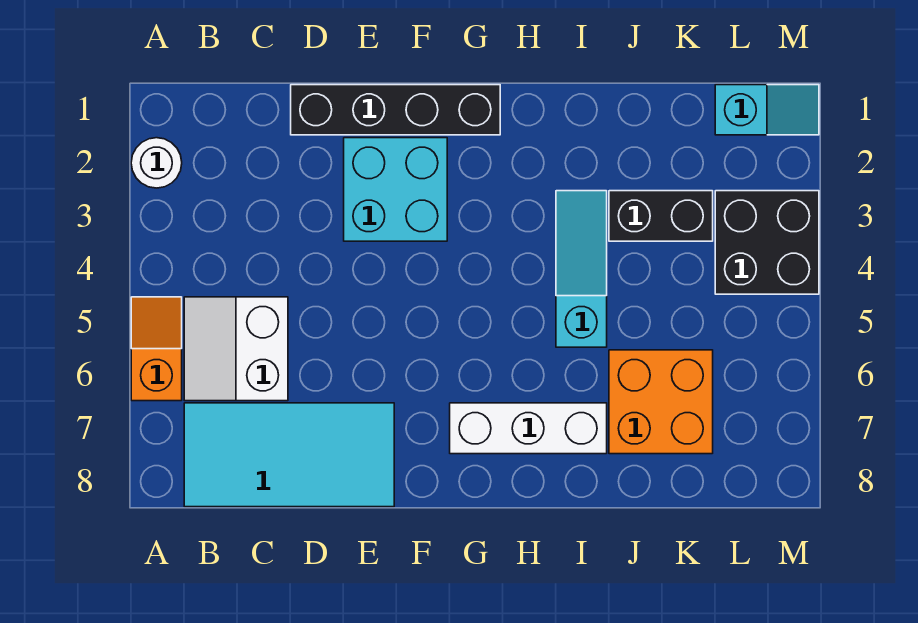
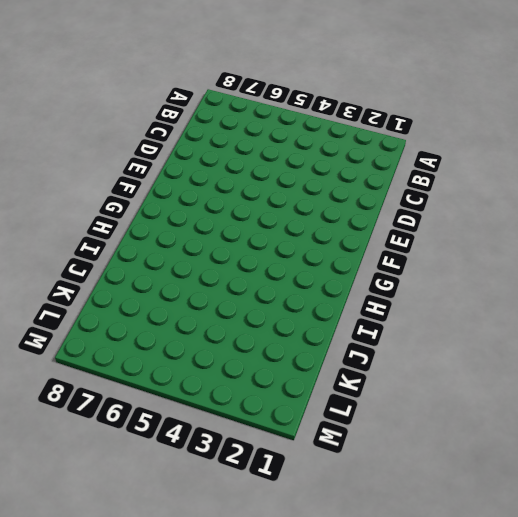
none -> white round brick A2 level 1
none -> orange slope A5:A6 level 1 top 6
none -> white slope B5:C6 level 1 top C

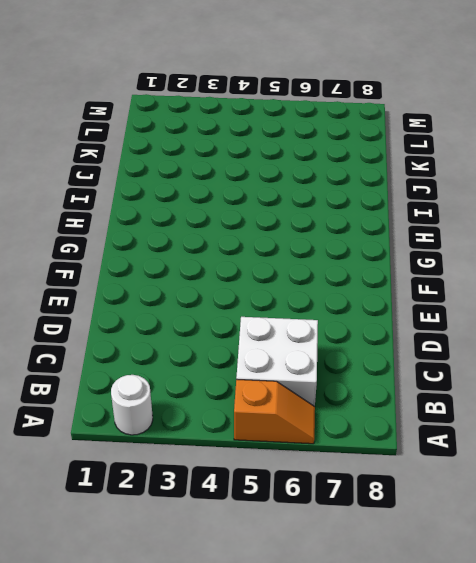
orange slope A5:A6 level 1 top 5 -> orange slope A5:A6 level 1 top 6
white brick B5:C6 level 1 -> white slope B5:C6 level 1 top C
none -> cyan tile B7:E8 level 1
none -> black brick D1:G1 level 1
none -> cyan brick E2:F3 level 1

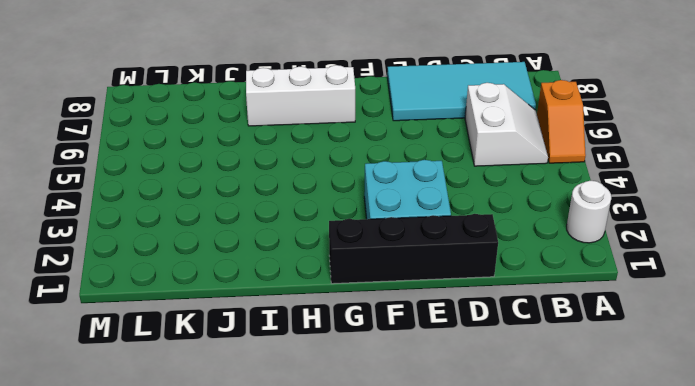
none -> cyan slope I3:I5 level 1 top 5
none -> black brick J3:K3 level 1
none -> orange brick J6:K7 level 1

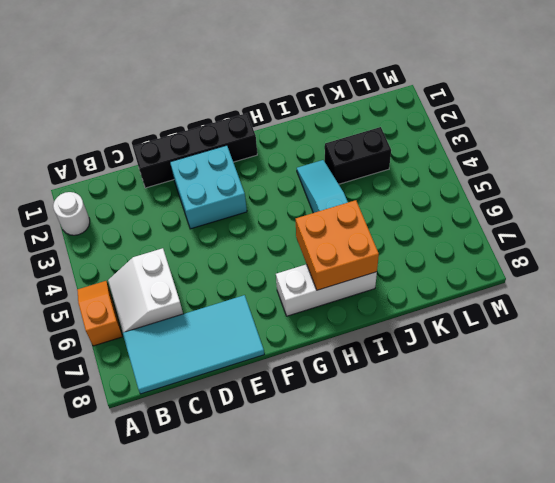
orange brick H6:I7 level 2 -> orange brick J6:K7 level 1
none -> cyan slope L1:M1 level 1 top L
none -> black brick L3:M4 level 1

